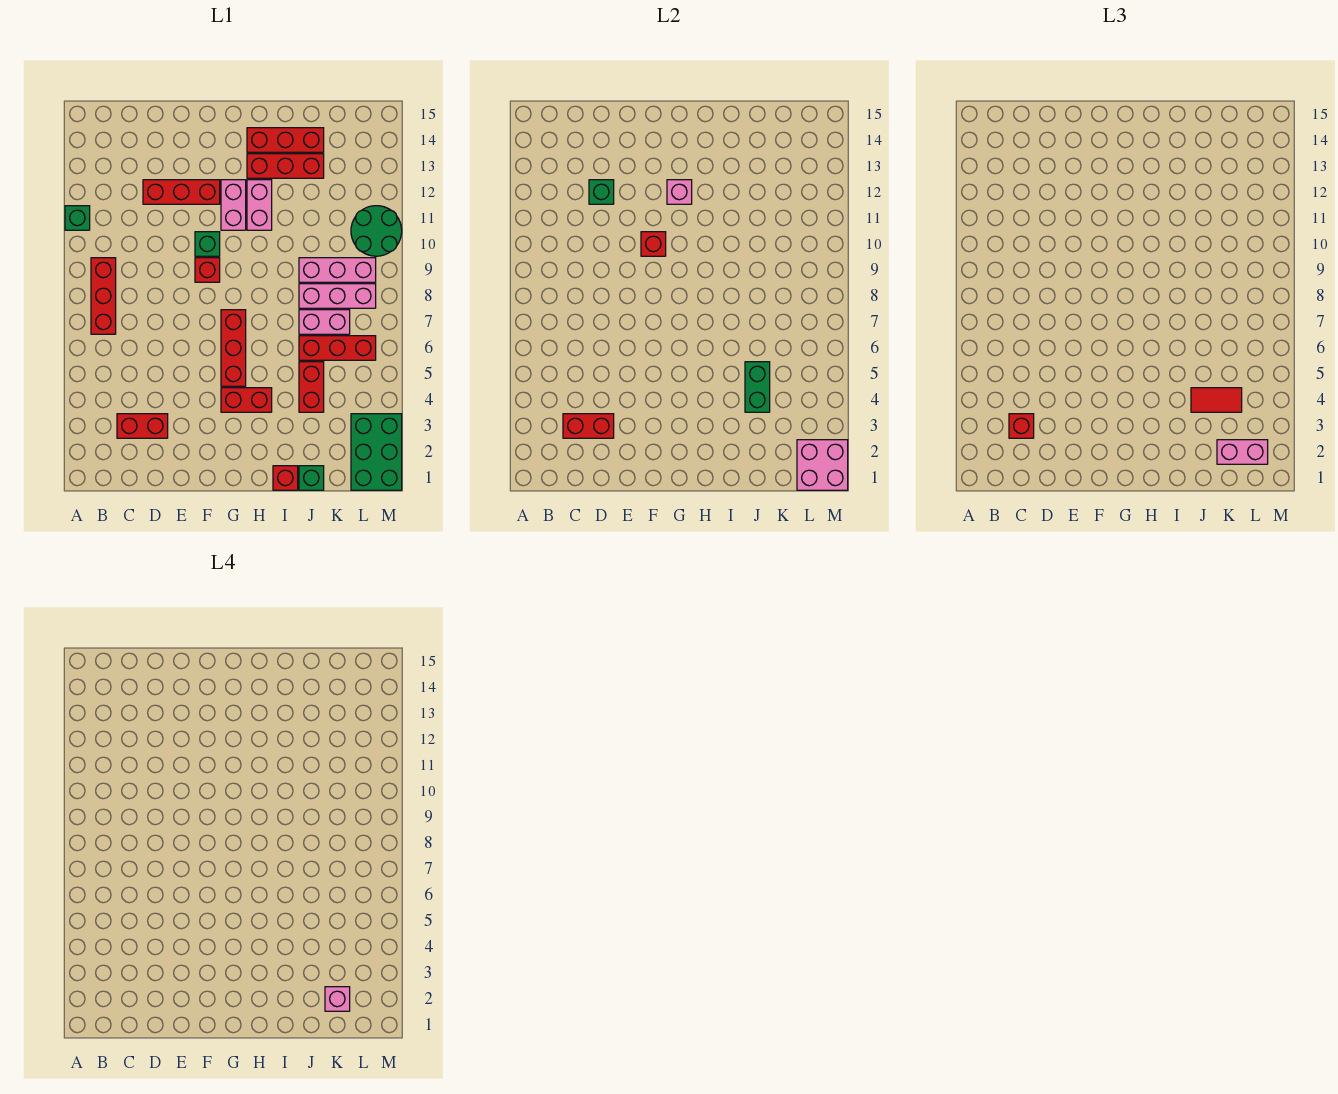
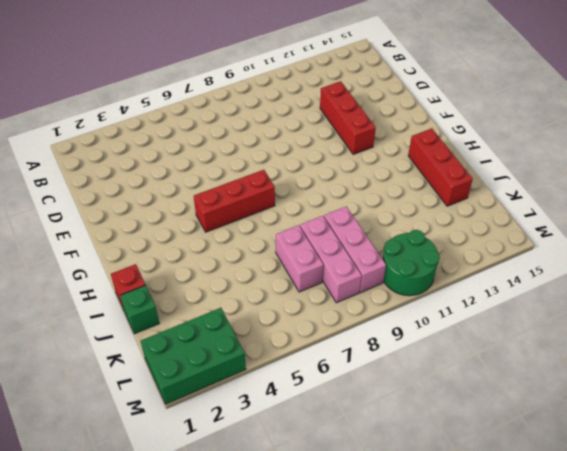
none -> green brick A11 level 1
none -> red brick B7:B9 level 1
none -> red brick C3:D3 level 1
none -> red brick F9 level 1

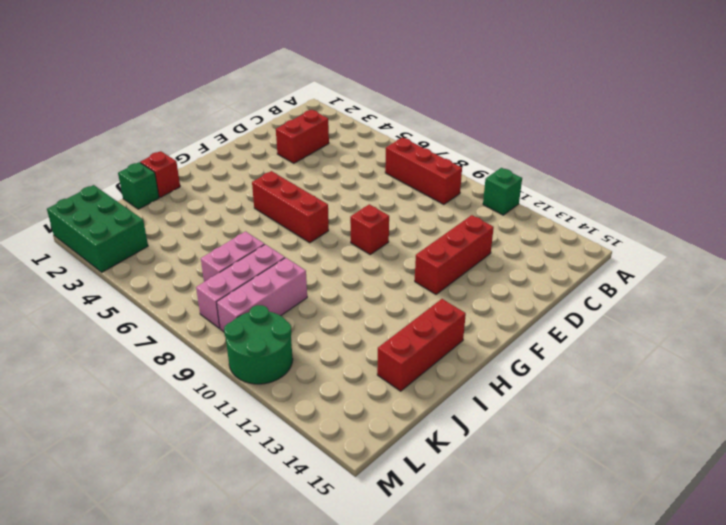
none -> green brick F10 level 1
none -> red brick G4:H4 level 1
none -> pink brick G11:G12 level 1
none -> pink brick H11:H12 level 1

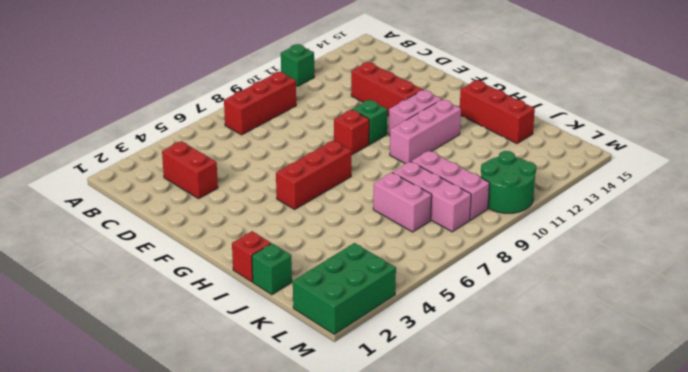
pink brick H10:H12 level 1 -> pink brick H11:H12 level 1
none -> red brick G4:H4 level 1
none -> red brick H13:J13 level 1
none -> red brick J4:J5 level 1
none -> red brick J6:L6 level 1

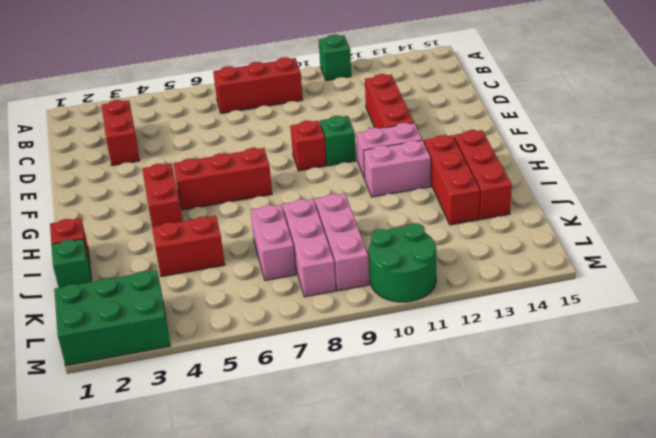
none -> red brick J6:L6 level 1
none -> red brick C3:D3 level 2
none -> green brick D12 level 2
none -> red brick F10 level 2

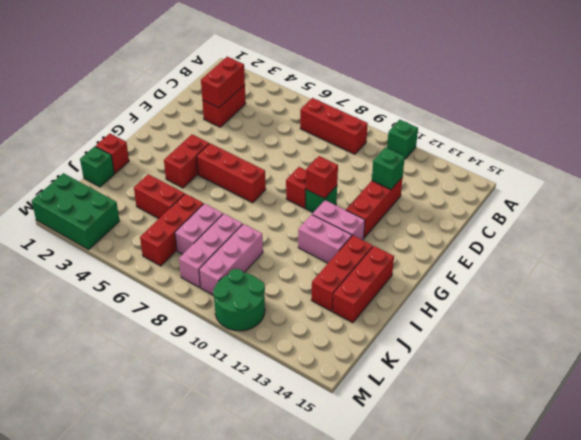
none -> pink brick G12 level 2
none -> green brick J4:J5 level 2
none -> pink brick L1:M2 level 2
none -> red brick C3 level 3

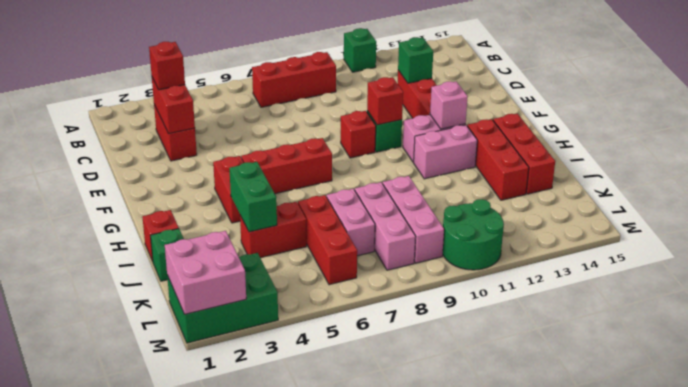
green brick I4:J4 level 2 -> green brick J4:J5 level 2
none -> red tile J4:K4 level 3
none -> pink brick K2:L2 level 3
none -> pink brick K2 level 4

